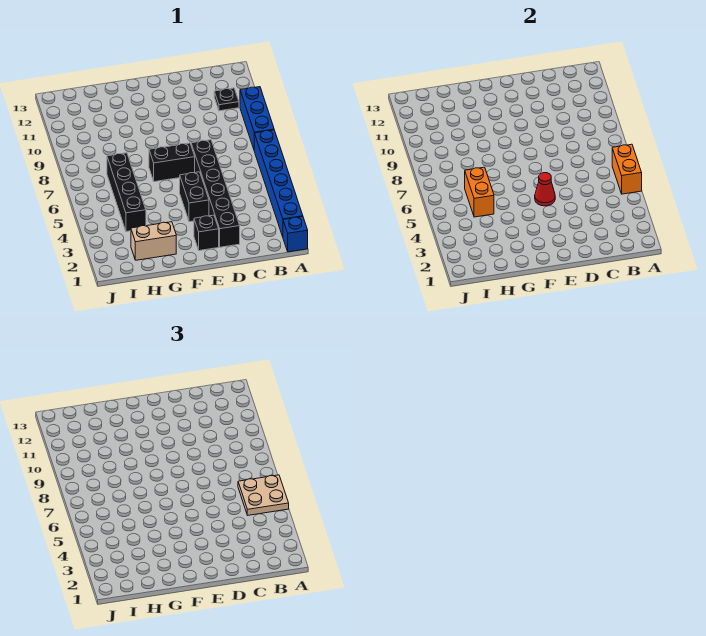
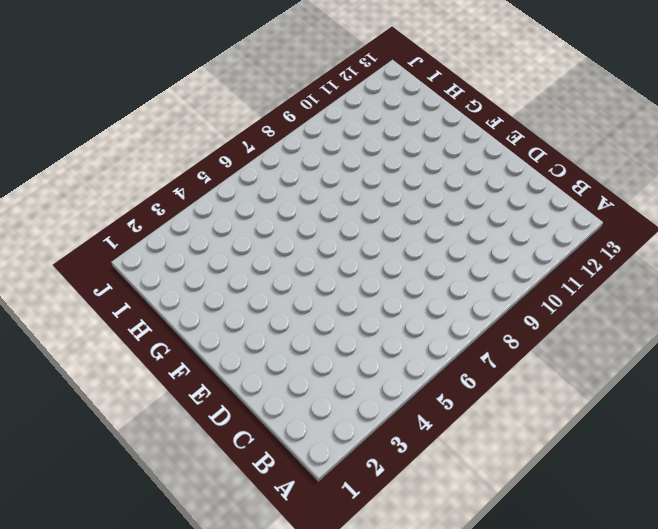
none -> blue brick A1 level 1
none -> blue brick A2:A7 level 1
none -> blue brick A8:A10 level 1

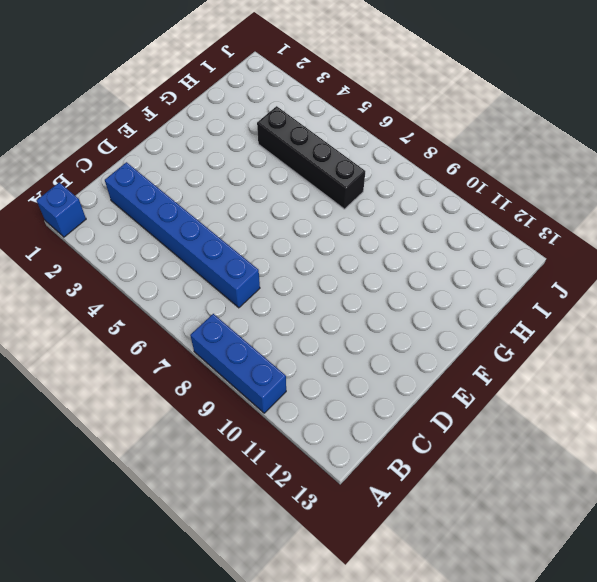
blue brick C2:C7 level 1 -> blue brick A2:A7 level 1
none -> black plate B11 level 1
none -> black brick D2:D7 level 1
none -> black brick E2 level 1

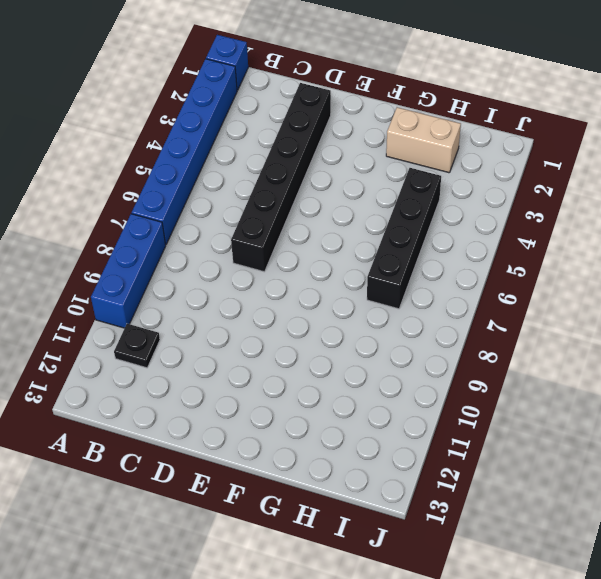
none -> black brick E2 level 1
none -> black brick E4:E5 level 1
none -> black brick E7:F7 level 1

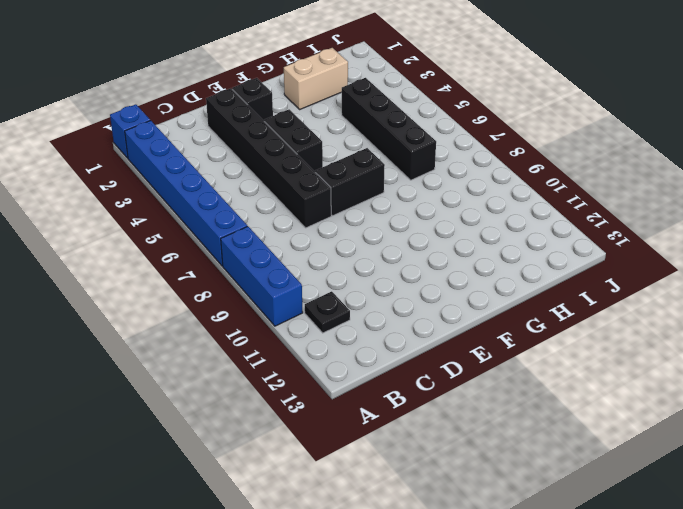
none -> orange brick A5:A6 level 2
none -> red cone E5 level 2
none -> orange brick H5:H6 level 2

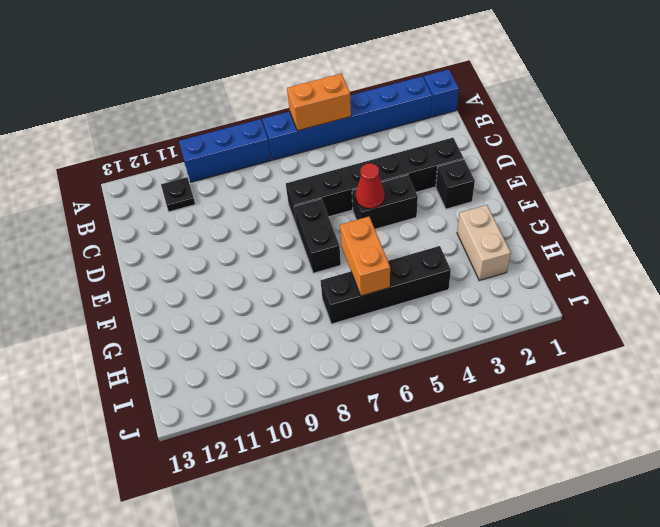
orange brick G6:H6 level 2 -> orange brick H5:H6 level 2
none -> tan plate A5:B6 level 3

